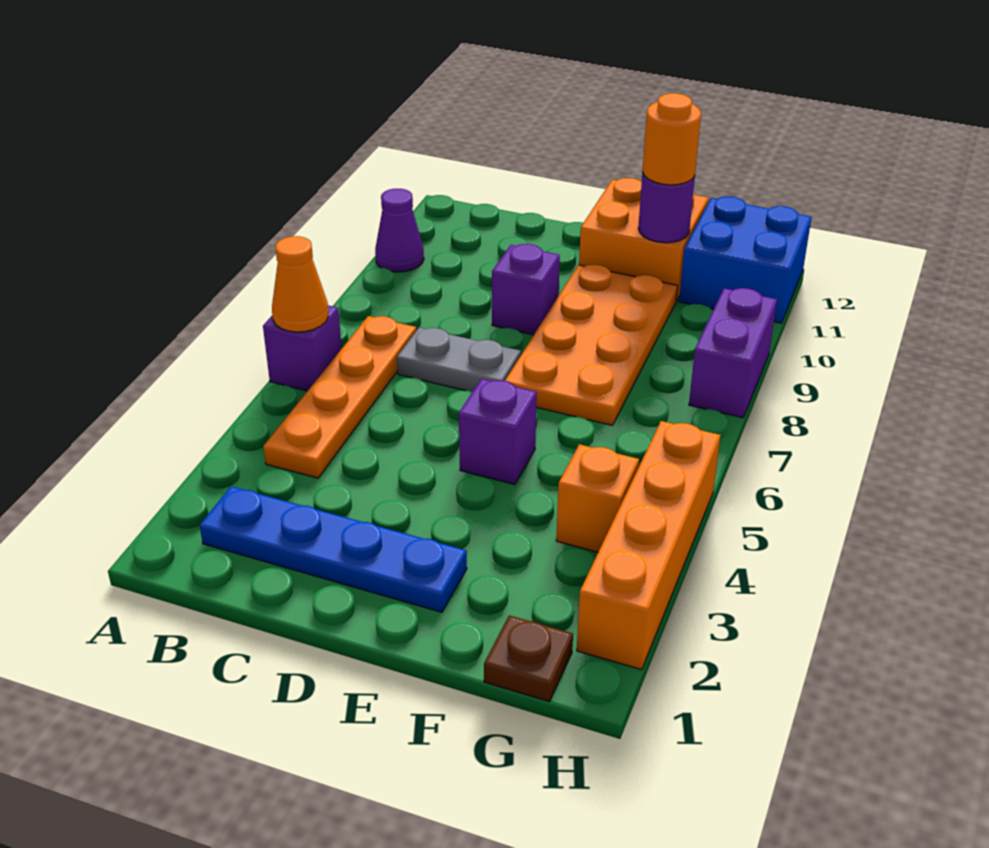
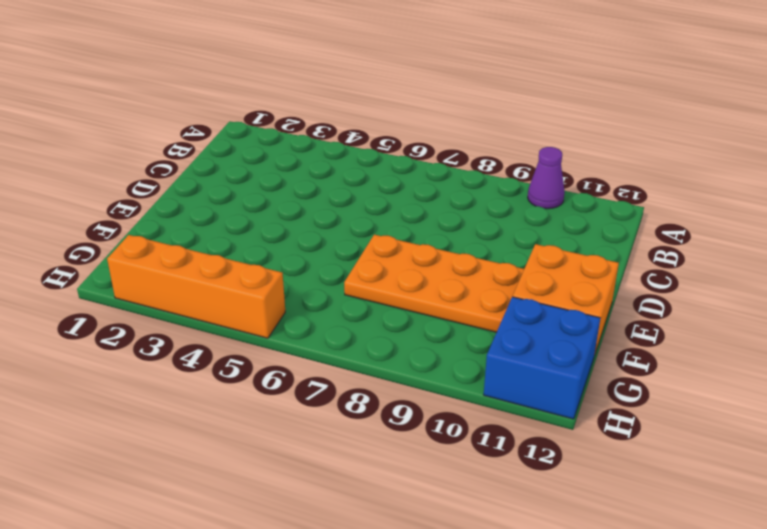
none -> purple brick A6 level 1
none -> blue plate B2:E2 level 1
none -> orange plate B4:B7 level 1

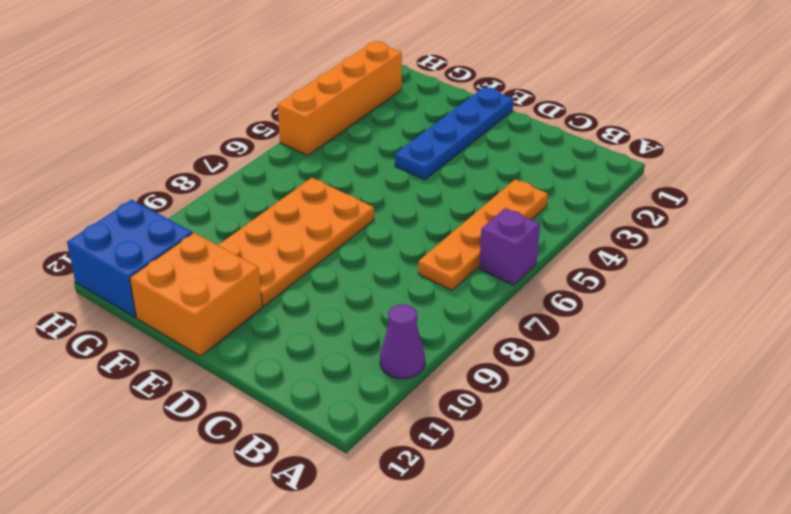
blue plate E1:E4 level 1 -> blue plate B2:E2 level 1
none -> grey plate C7:D7 level 1
none -> purple brick D9 level 1
none -> purple brick E5 level 1

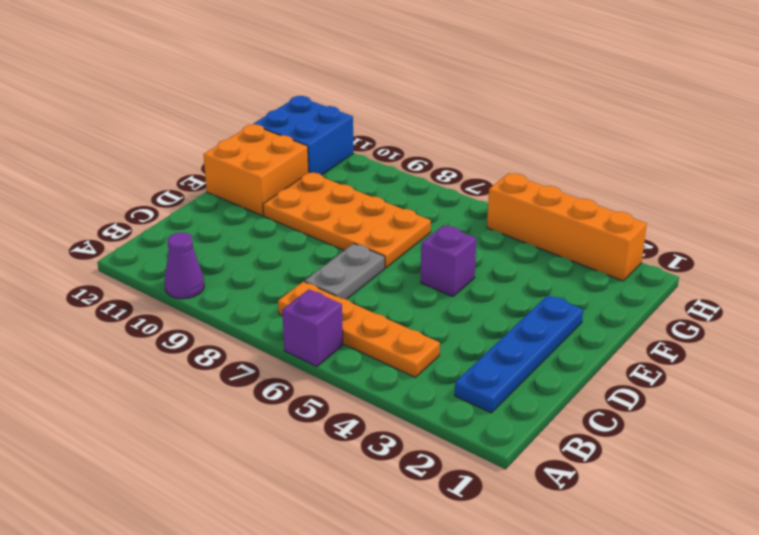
none -> purple brick D9 level 1
none -> brown plate G1 level 1
none -> orange brick G4 level 1

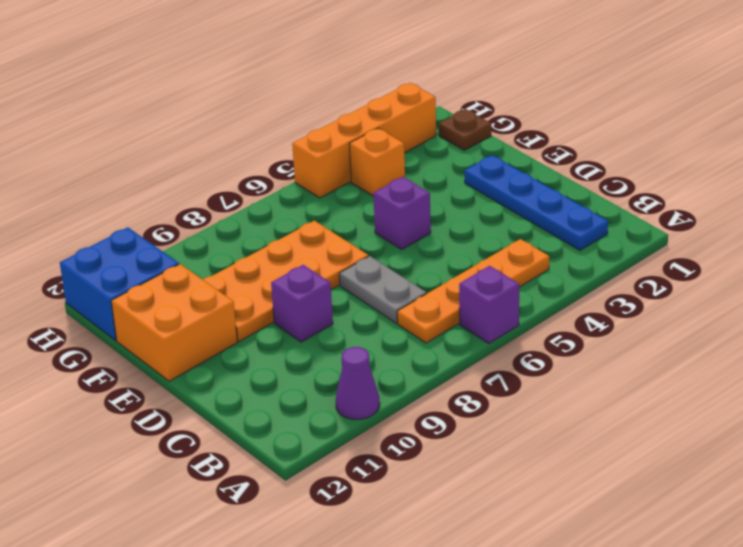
none -> purple brick H8:H9 level 1
none -> orange cone A6 level 2
none -> purple round brick F11 level 2

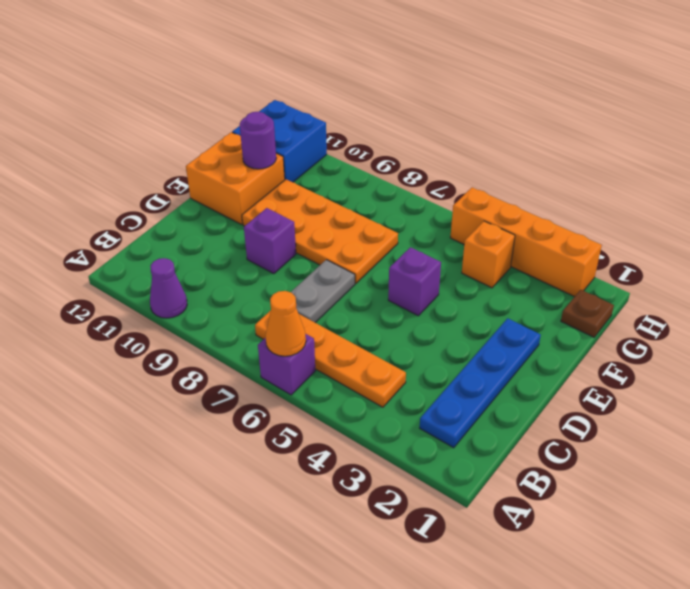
none -> purple brick H8:H9 level 1
none -> orange round brick F11 level 3

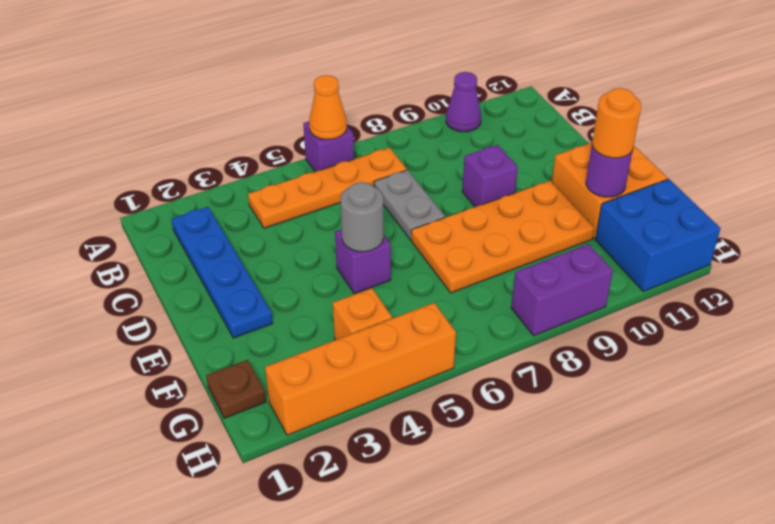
grey round brick E5 level 2 -> none

